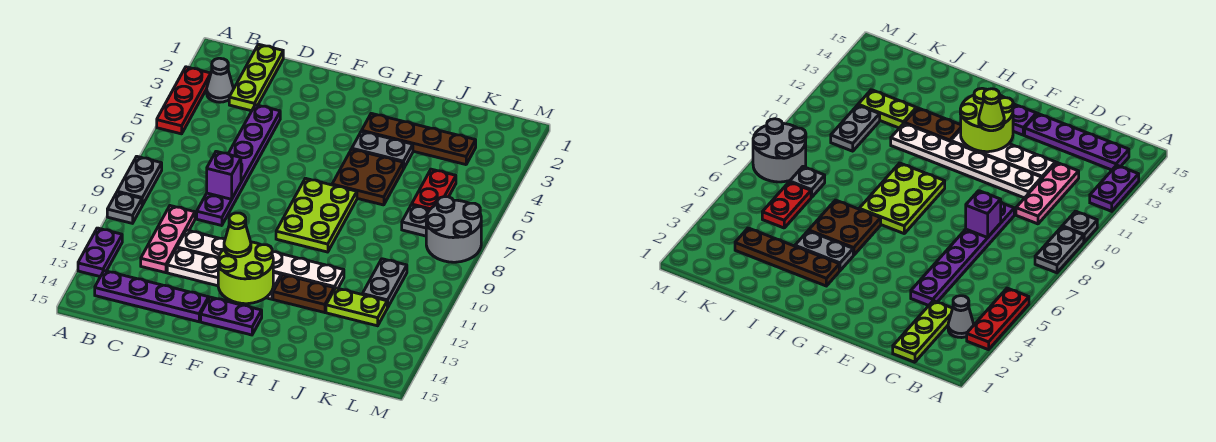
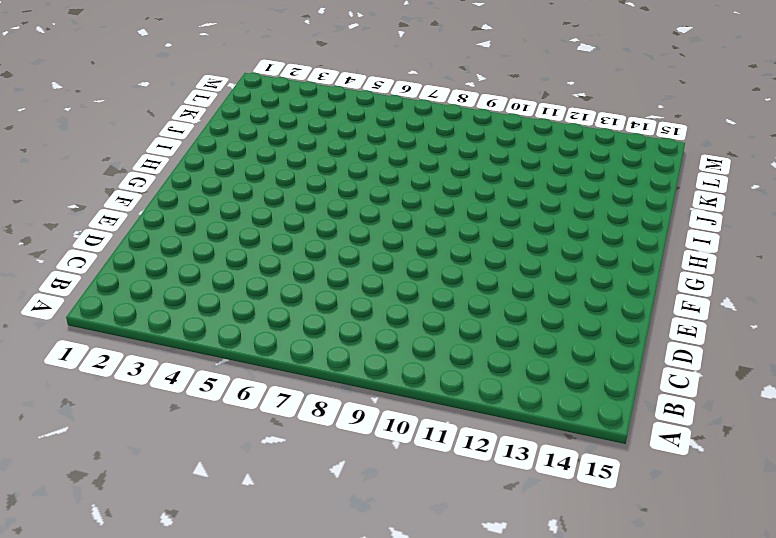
none -> red plate A3:A5 level 1
none -> grey plate A8:A9 level 1
none -> grey plate A10 level 1

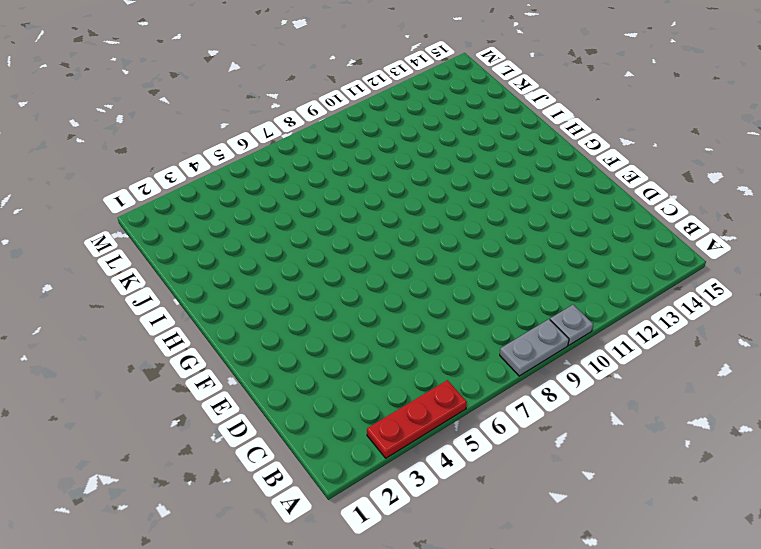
none -> purple plate A12:A13 level 1
none -> grey cone B3 level 1
none -> purple plate B14:E14 level 1

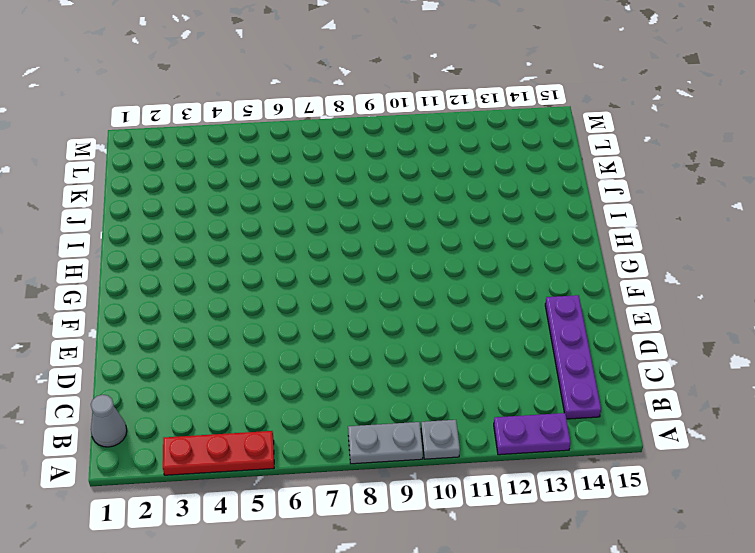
grey cone B1 level 1 -> grey cone B3 level 1
none -> lime plate C1:C3 level 1
none -> pink plate C10:C12 level 1
none -> purple plate D4:D9 level 1

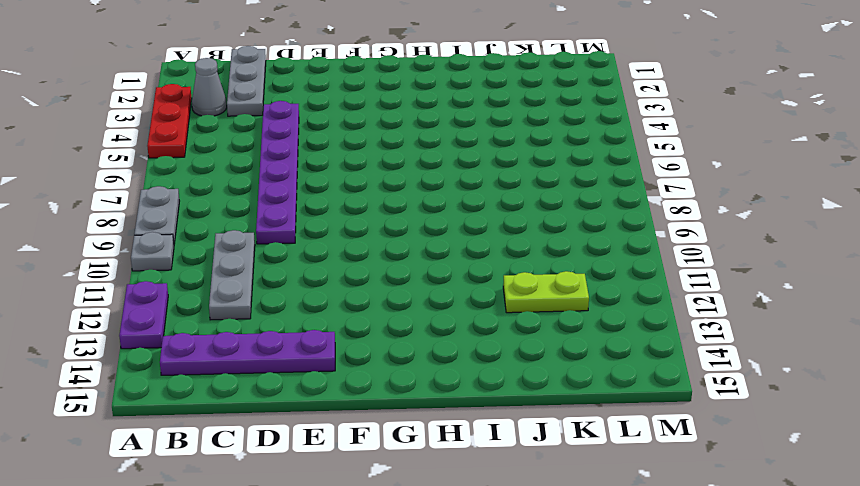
grey plate C1:C3 level 1 -> lime plate C1:C3 level 1
grey plate C10:C12 level 1 -> pink plate C10:C12 level 1
none -> white plate D11:I11 level 1
none -> white plate D12:G12 level 1
none -> purple plate F14:G14 level 1

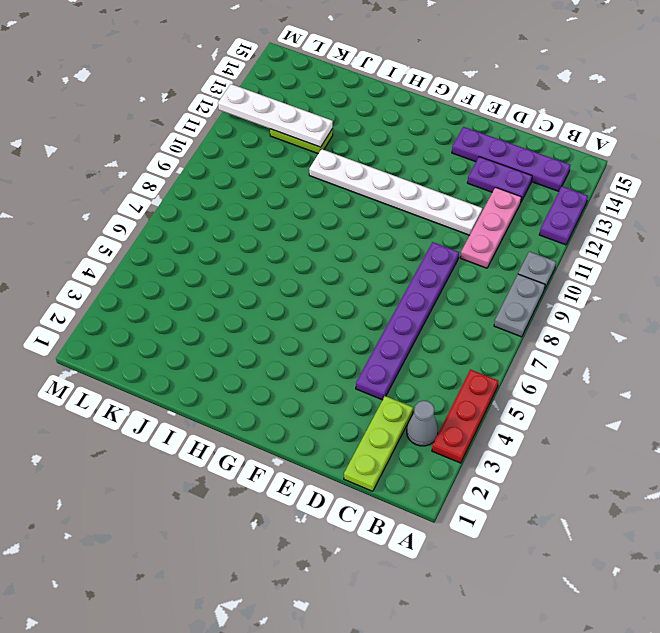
purple plate C13:D13 level 1 -> purple plate F14:G14 level 1
white plate J12:M12 level 2 -> white plate D12:G12 level 1
none -> lime plate G7:H9 level 1
none -> brown plate H3:K3 level 1
none -> grey plate H4:I4 level 1

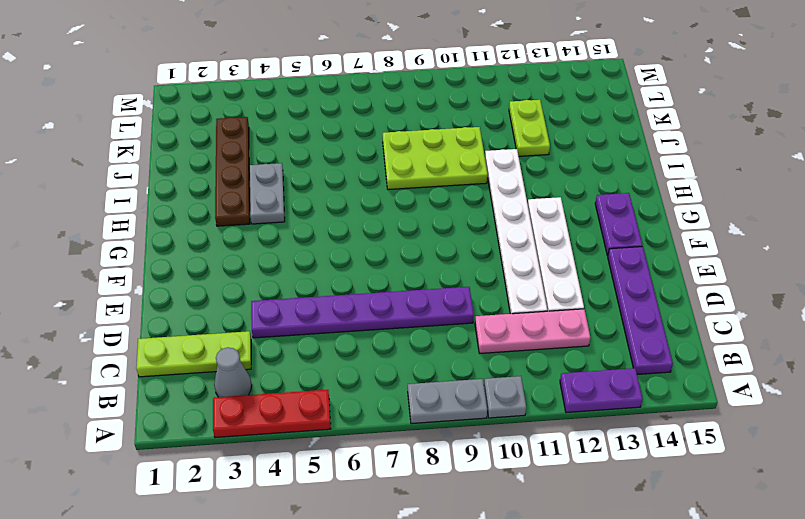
lime plate I8:J10 level 1 -> lime plate G7:H9 level 1
none -> brown plate H5:I6 level 1
none -> brown plate H12:I12 level 1
none -> red plate K5:K6 level 1

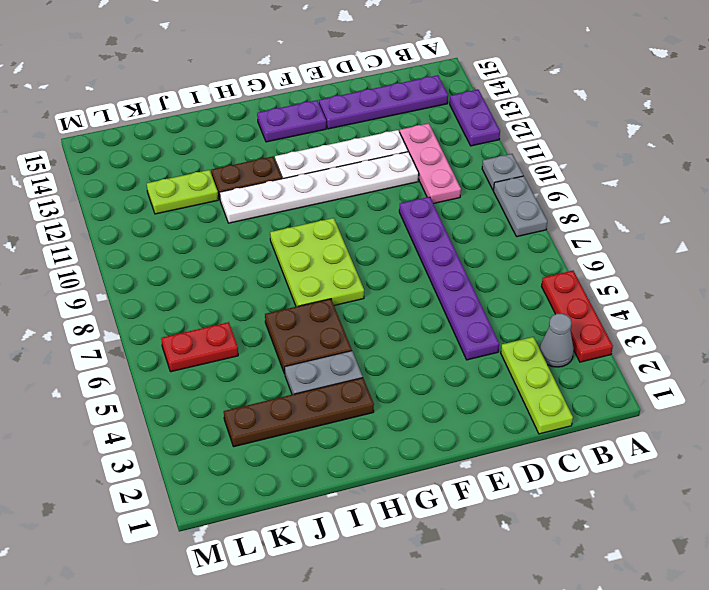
red plate K6:L6 level 1 -> red plate K5:K6 level 1
none -> grey plate K7 level 1
none -> grey plate K10:K11 level 1
none -> grey round brick L7:M8 level 1

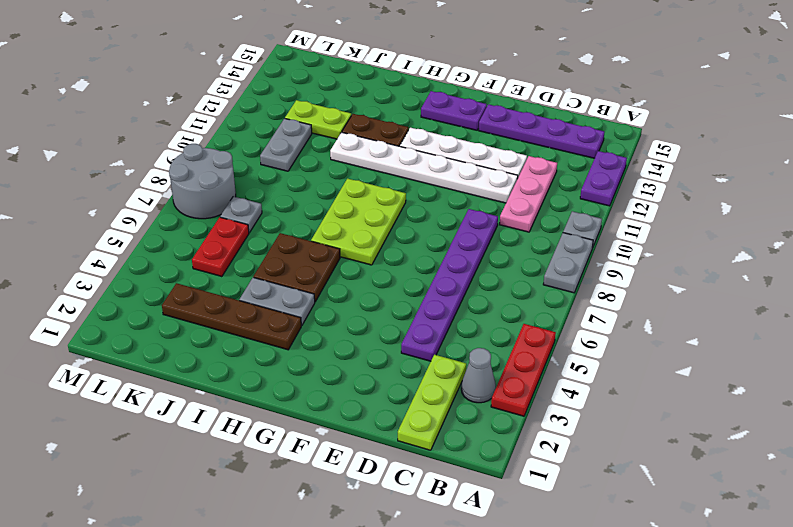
none -> purple brick D8 level 2
none -> lime round brick F12:G13 level 2
none -> lime cone F12 level 3

